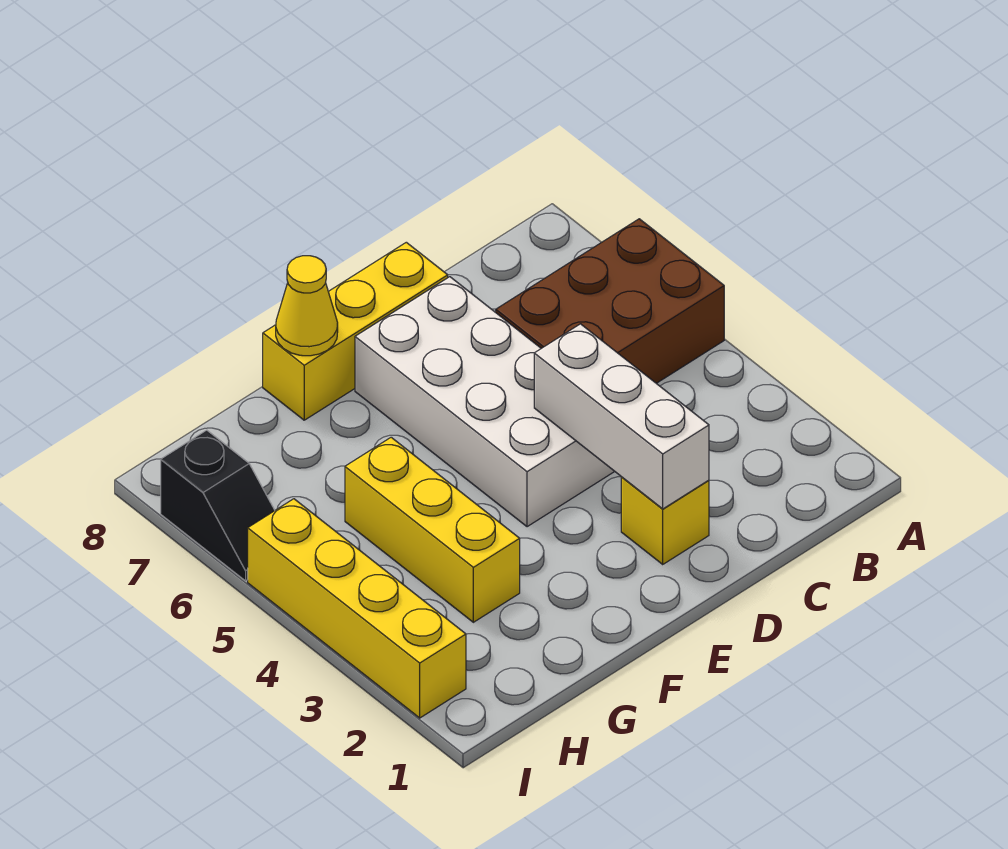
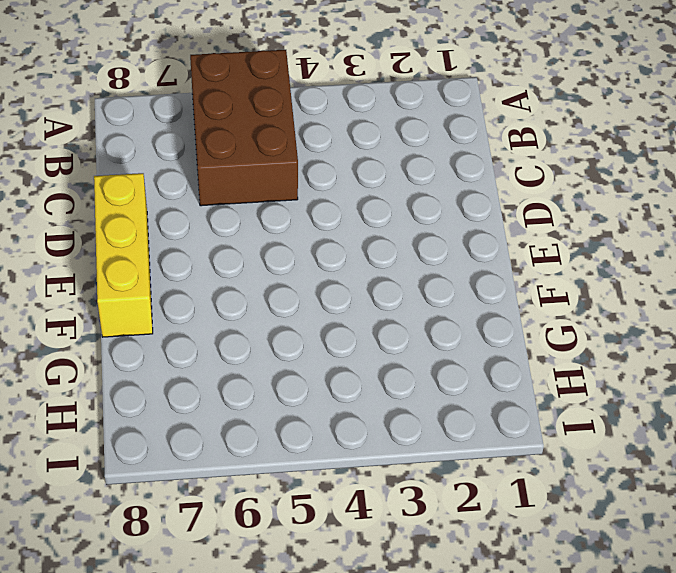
none -> yellow brick D2 level 1
none -> white brick D4:E7 level 1

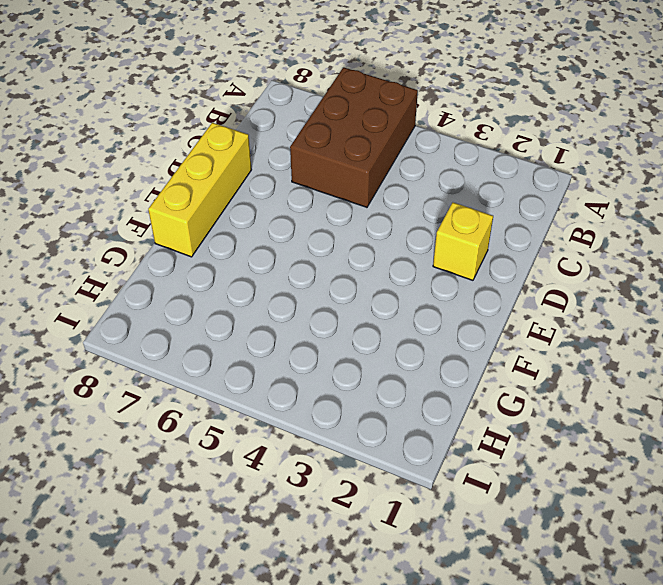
none -> white brick D4:E7 level 1
none -> yellow brick G3:G5 level 1

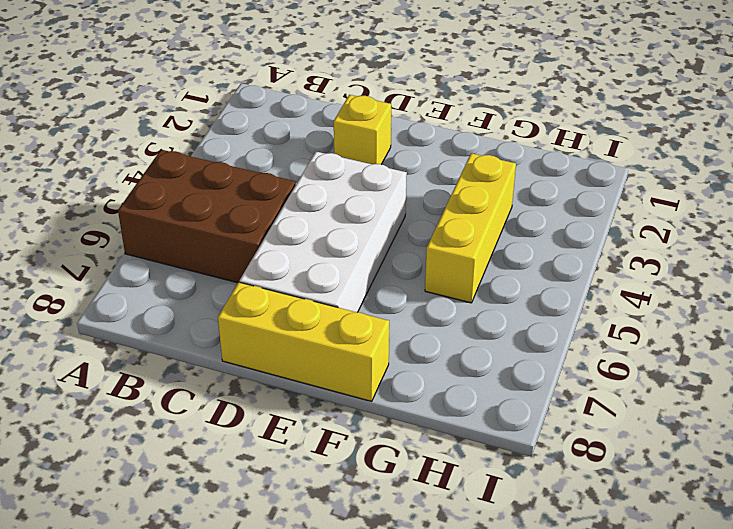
none -> yellow brick I2:I5 level 1
none -> black slope I6:I7 level 1 top 7

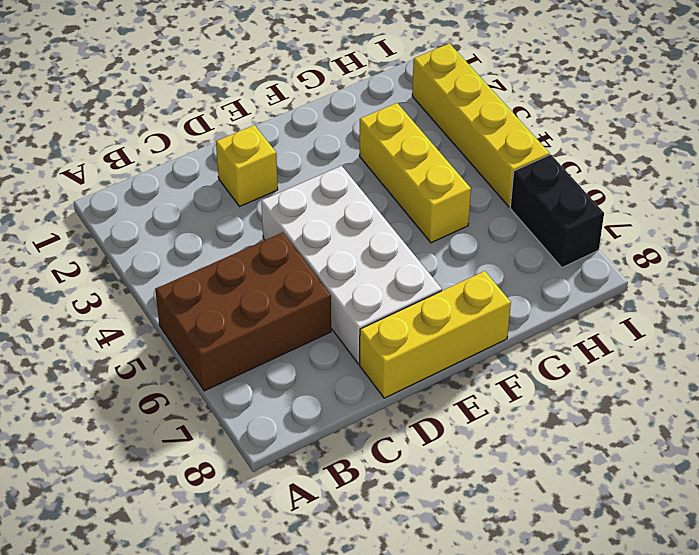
black brick I6:I7 level 1 -> black slope I6:I7 level 1 top 7
none -> white brick D2:D4 level 2
none -> yellow cone F8 level 2

